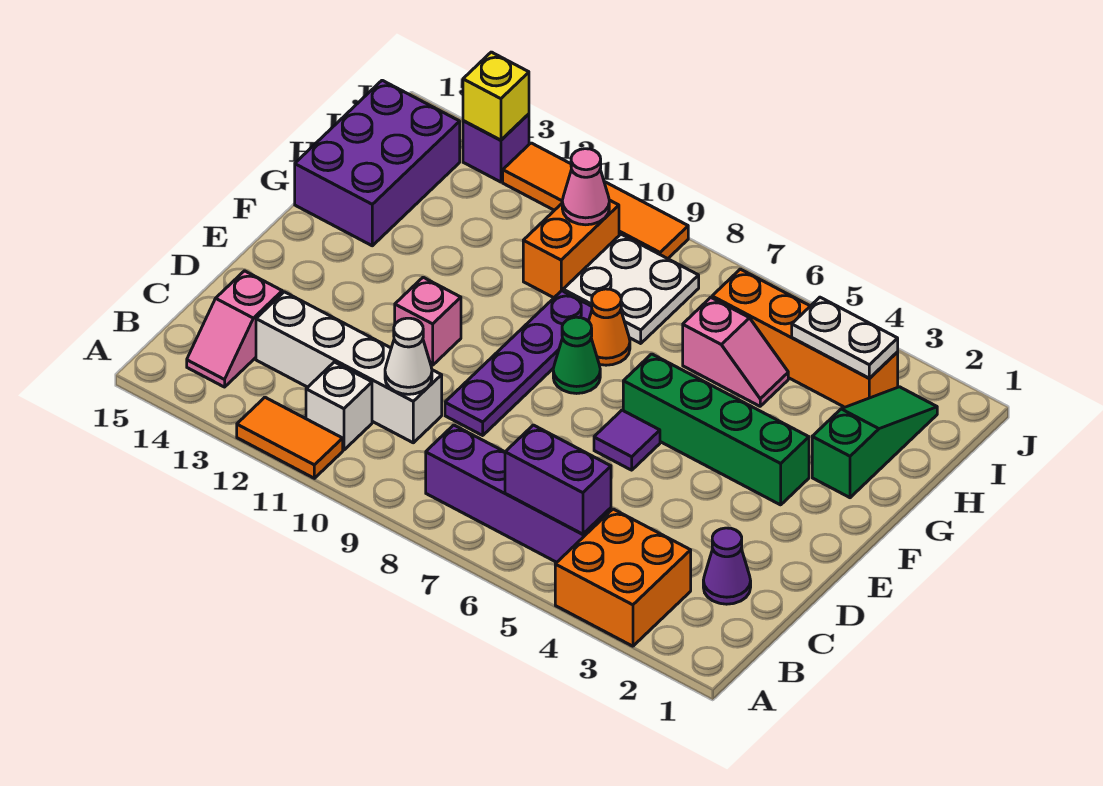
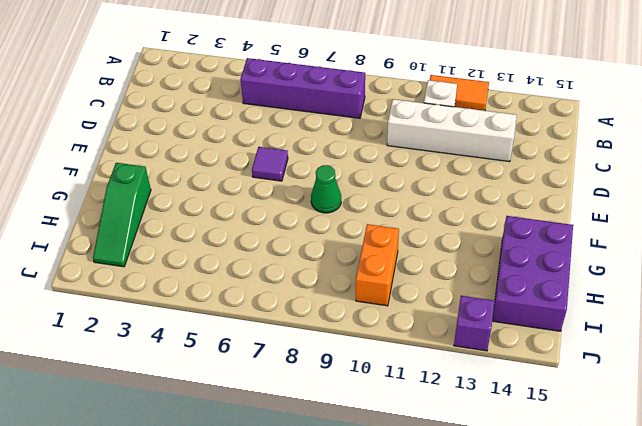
none -> orange brick A3:B4 level 1
none -> pink slope B14:C14 level 1 top C
none -> purple cone C2 level 1

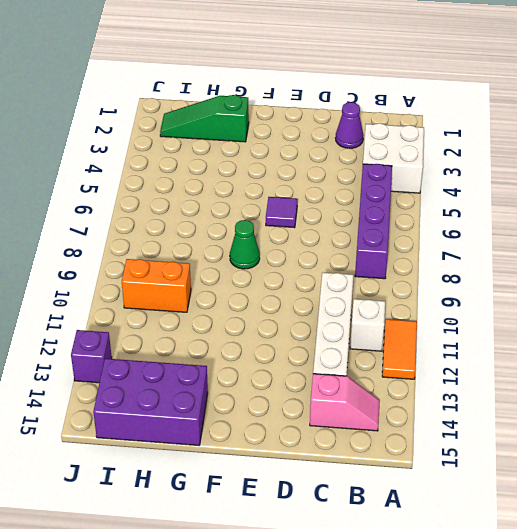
white brick A3:B4 level 1 -> orange brick A3:B4 level 1
none -> purple plate D9:G9 level 1
none -> pink brick E11 level 1
none -> green brick F3:F6 level 1

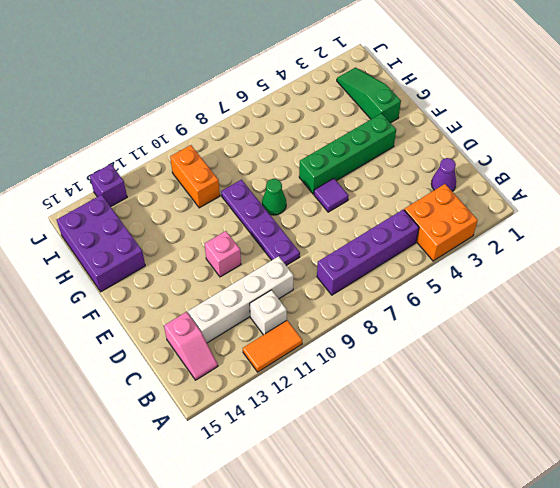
none -> orange cone G8 level 1
none -> pink slope H5:H6 level 1 top 6
none -> white plate H8:I9 level 1

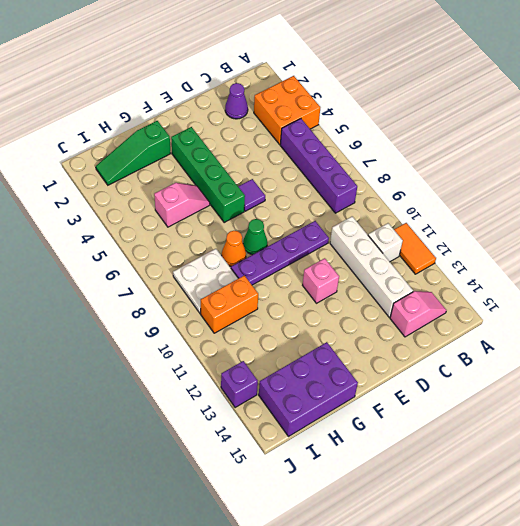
pink slope G5:H5 level 1 top H -> pink slope H5:H6 level 1 top 6
none -> orange brick I3:I6 level 1
none -> orange tile J9:J12 level 1
none -> purple brick B5:B6 level 2

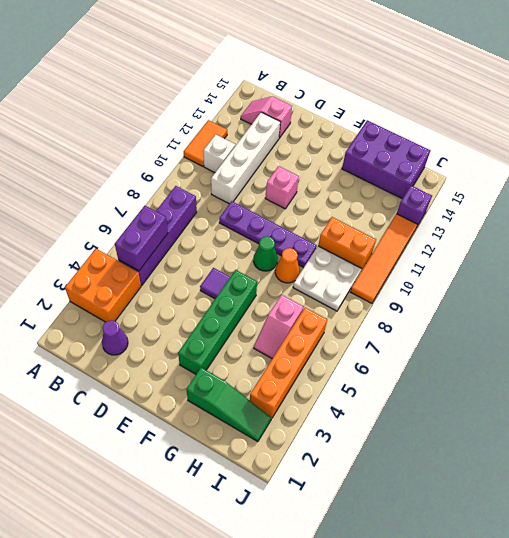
none -> white cone C10 level 2
none -> white plate I3:I4 level 2
none -> pink cone I10 level 2

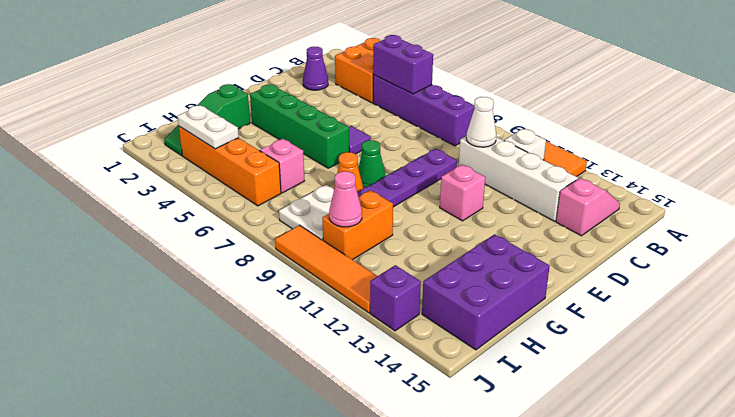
none -> yellow brick J13 level 2

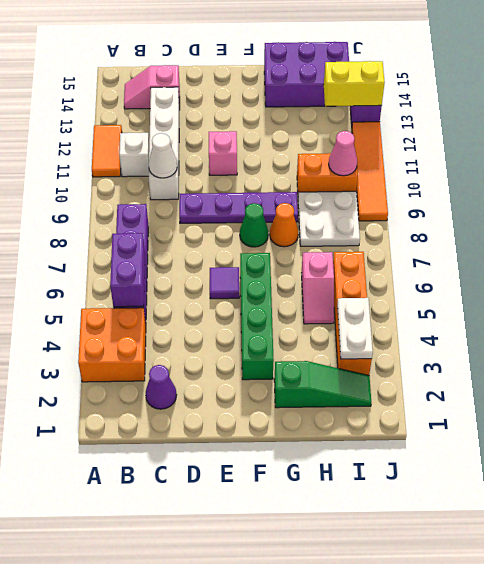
yellow brick I13:J13 level 2 -> yellow brick J13 level 2

